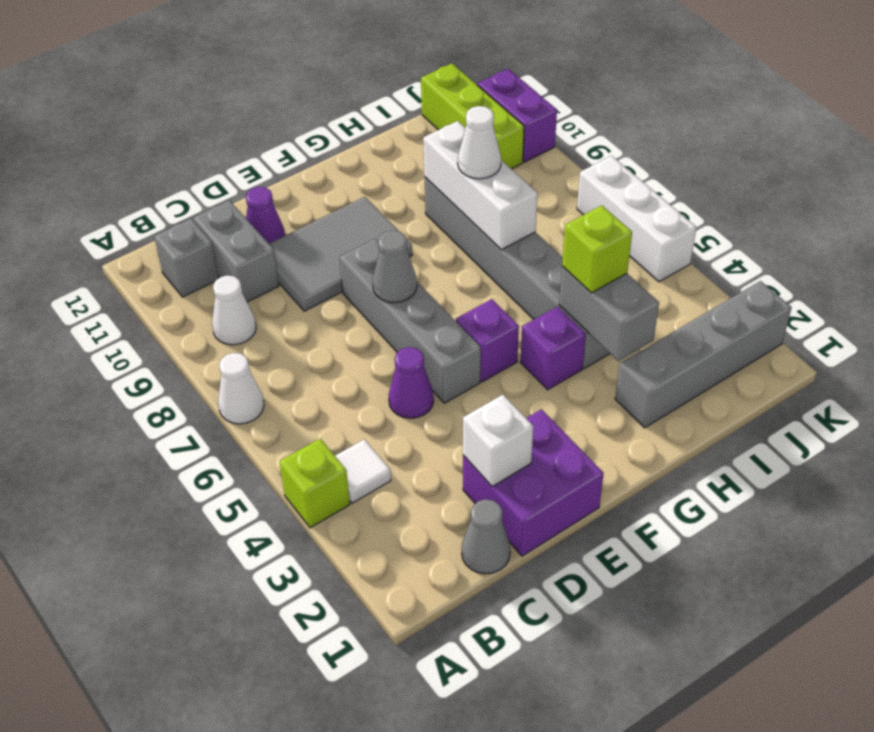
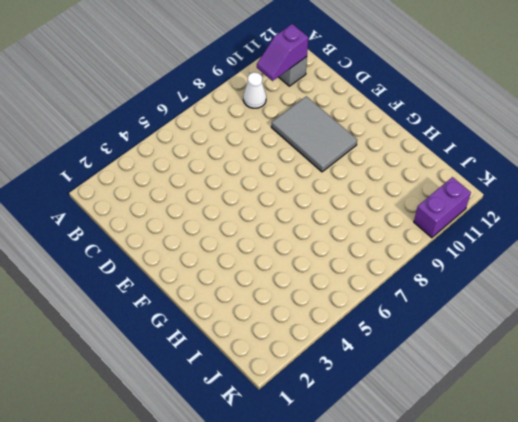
purple slope B10:B11 level 2 top 11 -> none
none -> lime brick A4 level 1
none -> white cone A7 level 1
none -> white tile B4 level 1

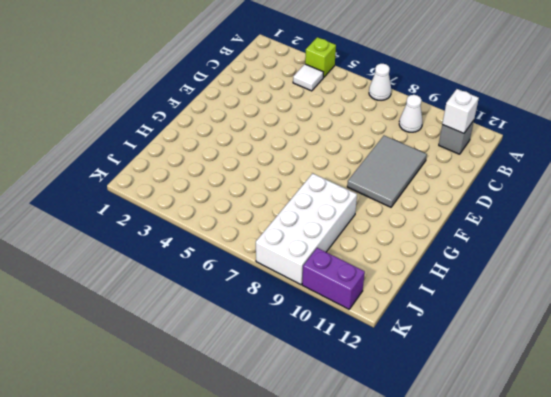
white brick B11 level 2 -> white brick D2 level 2
white brick H8:K9 level 1 -> grey brick H4:H9 level 1
none -> grey cone C1 level 1
none -> grey brick C10:C11 level 1
none -> purple brick D1:E2 level 1

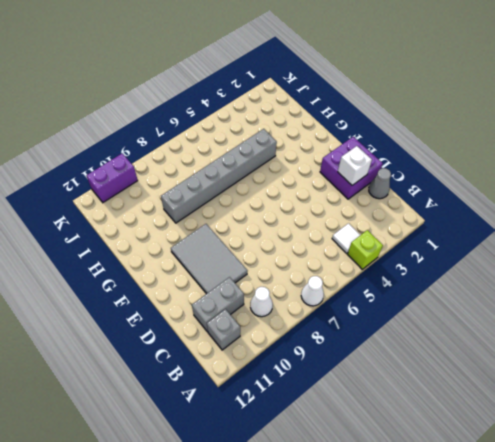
none -> purple cone D5 level 1
none -> purple cone D11 level 1
none -> grey brick E5:E8 level 1

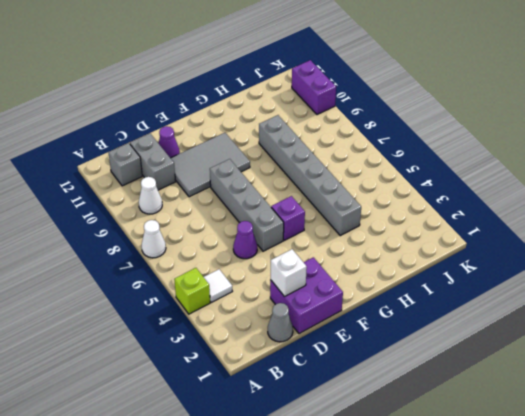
none -> purple brick G4 level 1
none -> grey brick H2:K2 level 1
none -> lime brick J10:J12 level 1

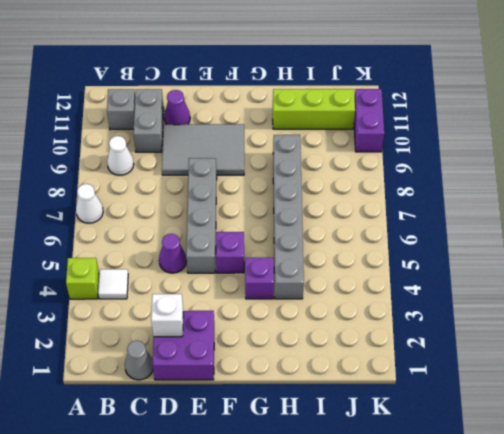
lime brick H11:J11 level 1 -> lime brick J10:J12 level 1
none -> grey brick H2:K2 level 1
none -> white brick K5:K7 level 1
none -> grey cone E7 level 2

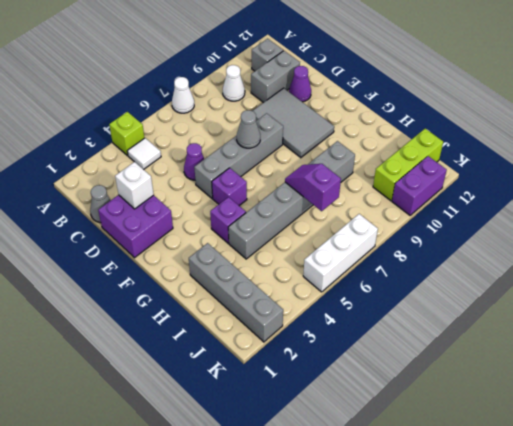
purple slope H7:I7 level 2 top I -> white brick H7:H9 level 2
none -> grey brick H3:H4 level 2
none -> lime brick H4 level 3
none -> white cone H8 level 3

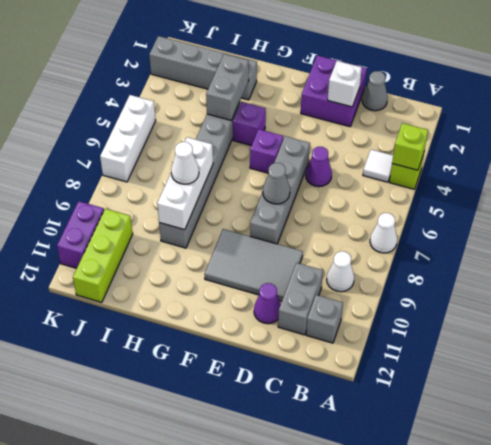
lime brick A4 level 2 -> lime brick H4 level 3

